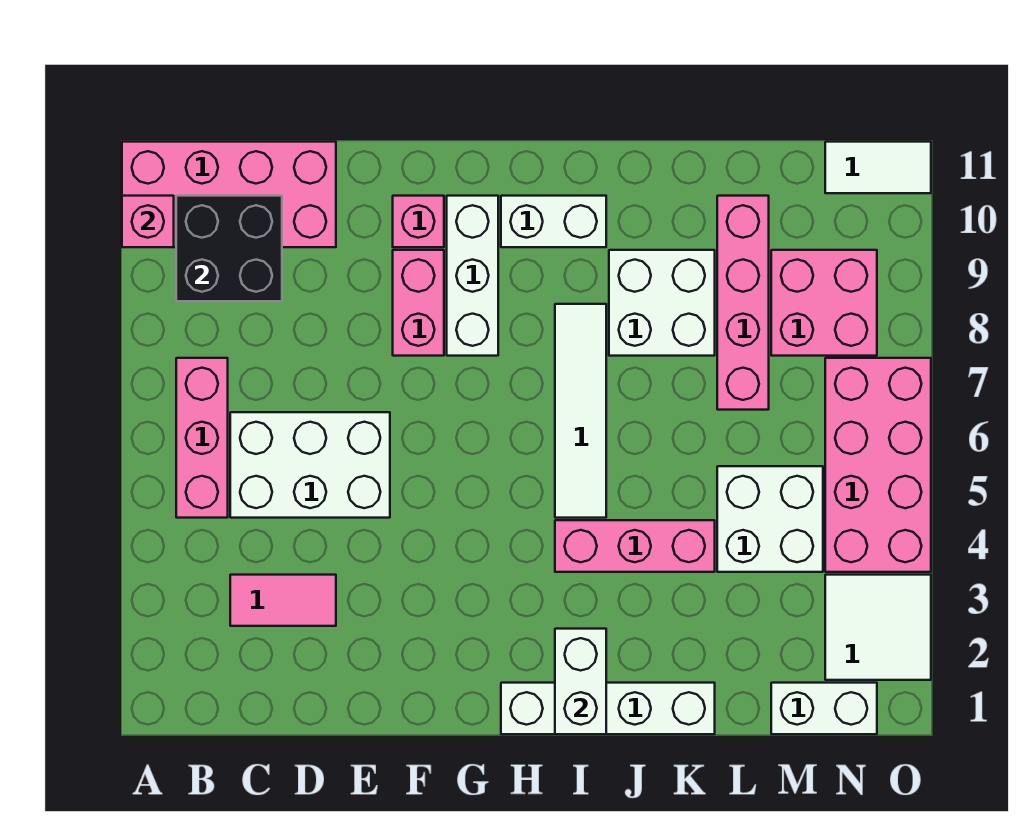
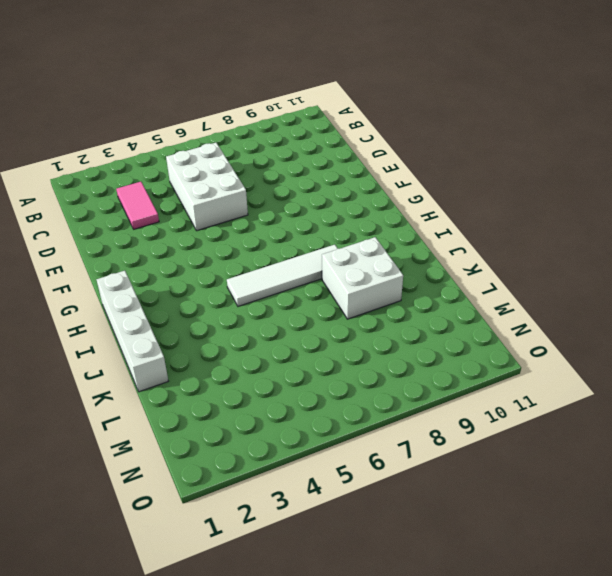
none -> pink brick A10:D11 level 1
none -> pink brick B5:B7 level 1
none -> pink brick F8:F9 level 1

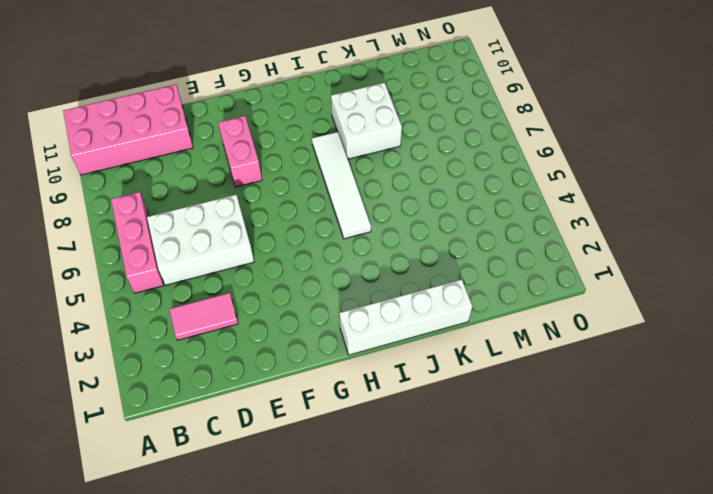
none -> pink brick F10 level 1
none -> white brick G8:G10 level 1
none -> white brick H10:I10 level 1

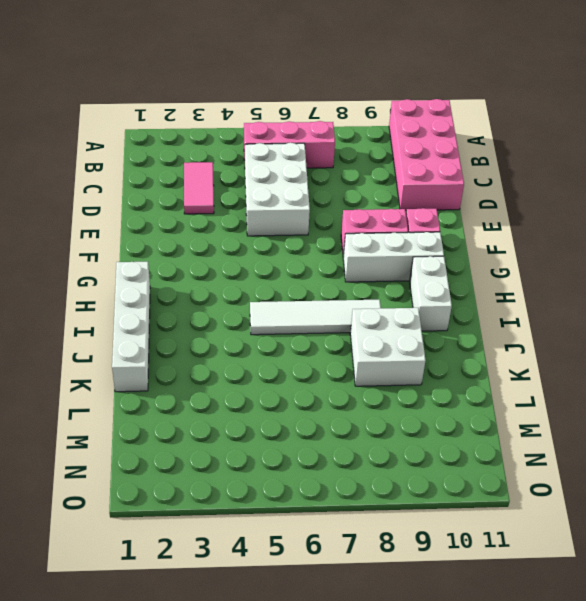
none -> pink brick I4:K4 level 1
none -> white brick L4:M5 level 1
none -> pink brick L7:L10 level 1

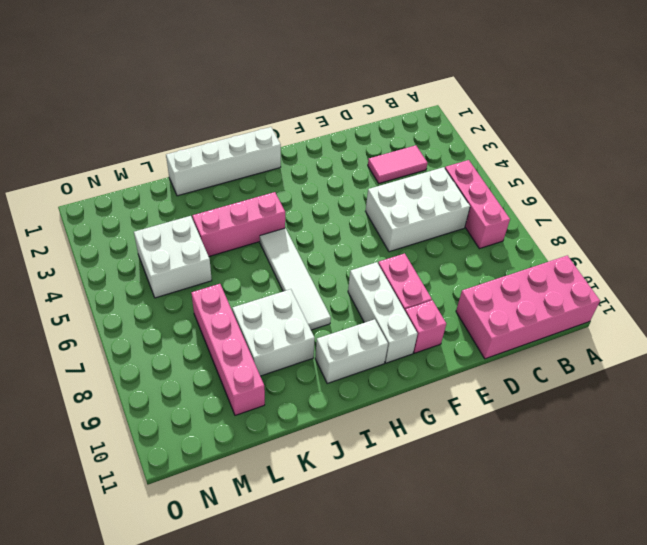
none -> white brick M1:N1 level 1
none -> pink brick M8:N9 level 1
none -> white tile N2:O3 level 1

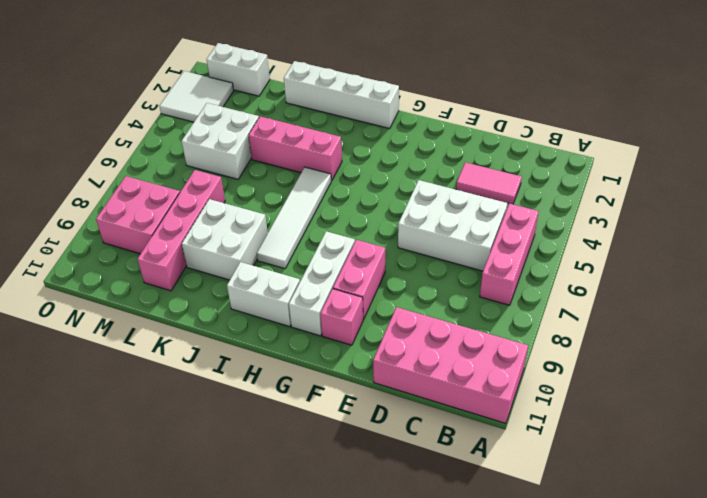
none -> pink brick N4:O7 level 1
none -> white tile N11:O11 level 1
none -> pink brick A10 level 2

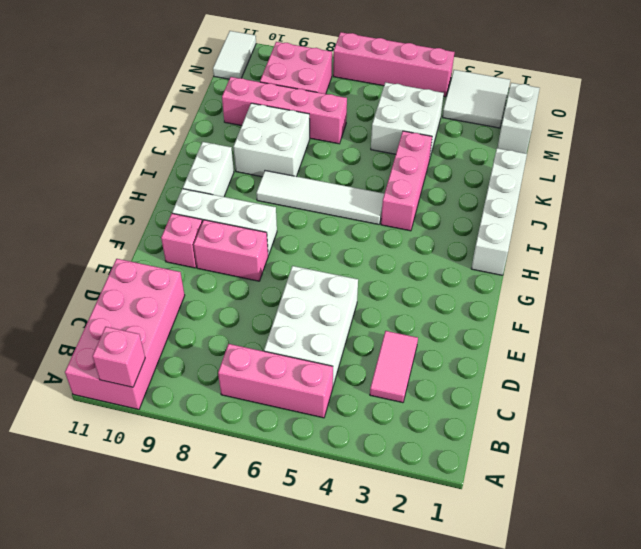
pink brick O4:O7 level 1 -> pink brick N4:O7 level 1
none -> black brick B9:C10 level 2
none -> white brick I1:I2 level 2

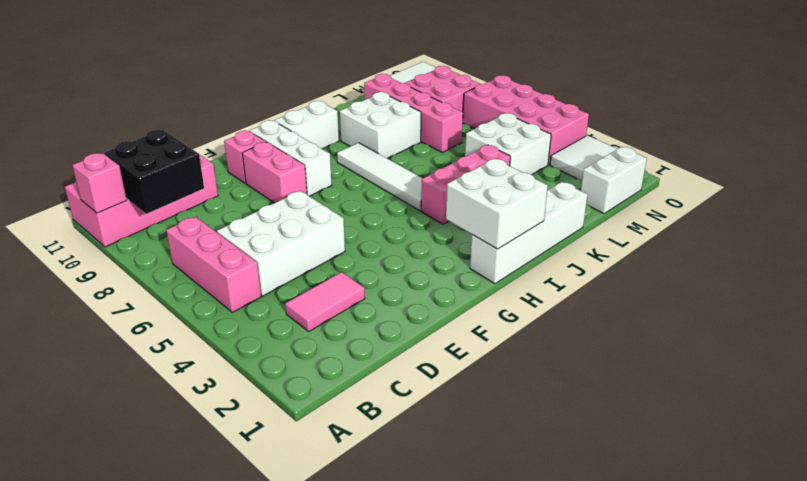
white brick H1:I2 level 2 -> white brick I1:I2 level 2

